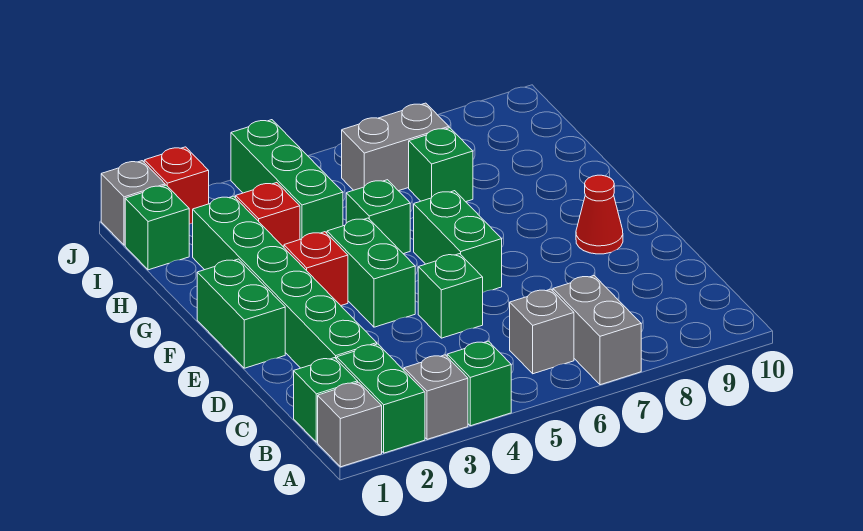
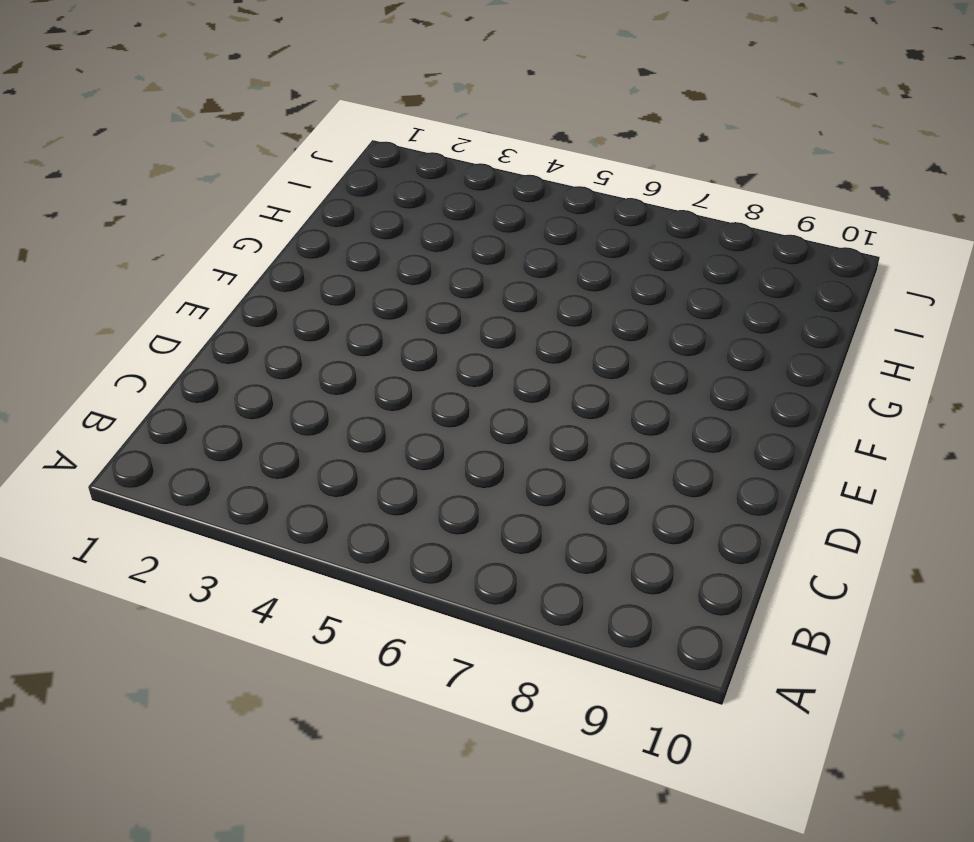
none -> grey brick A1 level 1
none -> green brick A2:B2 level 1
none -> grey brick A3 level 1

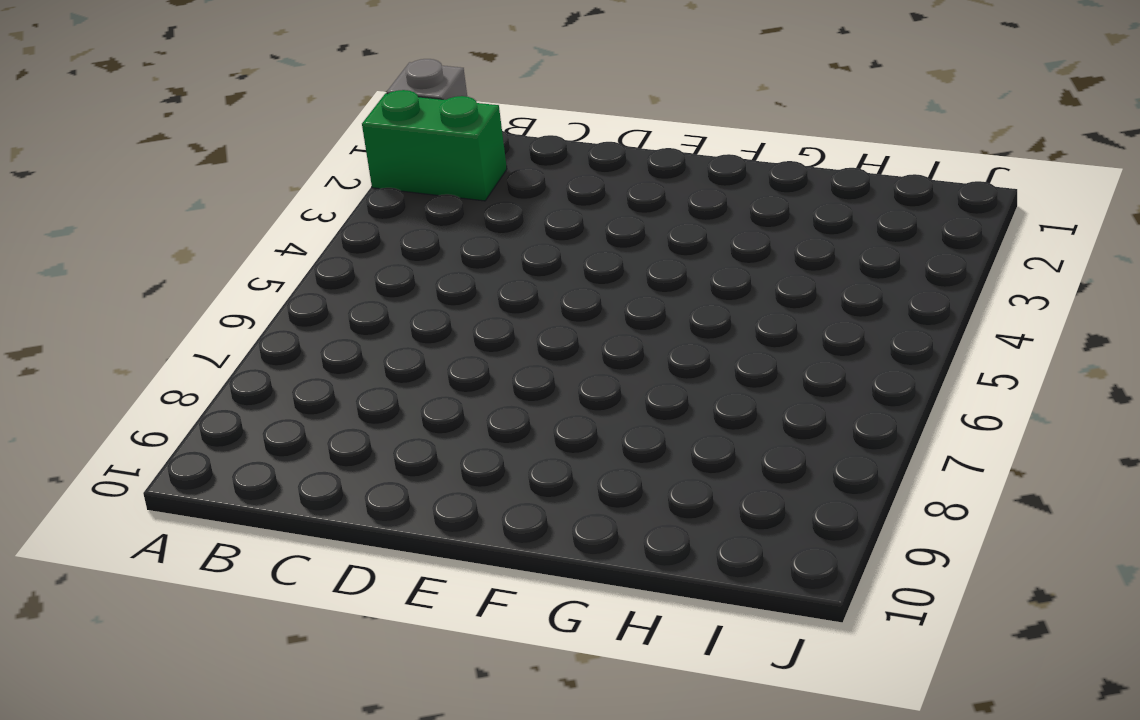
none -> grey brick A3 level 1
none -> green brick A4 level 1
none -> grey brick A7:B7 level 1

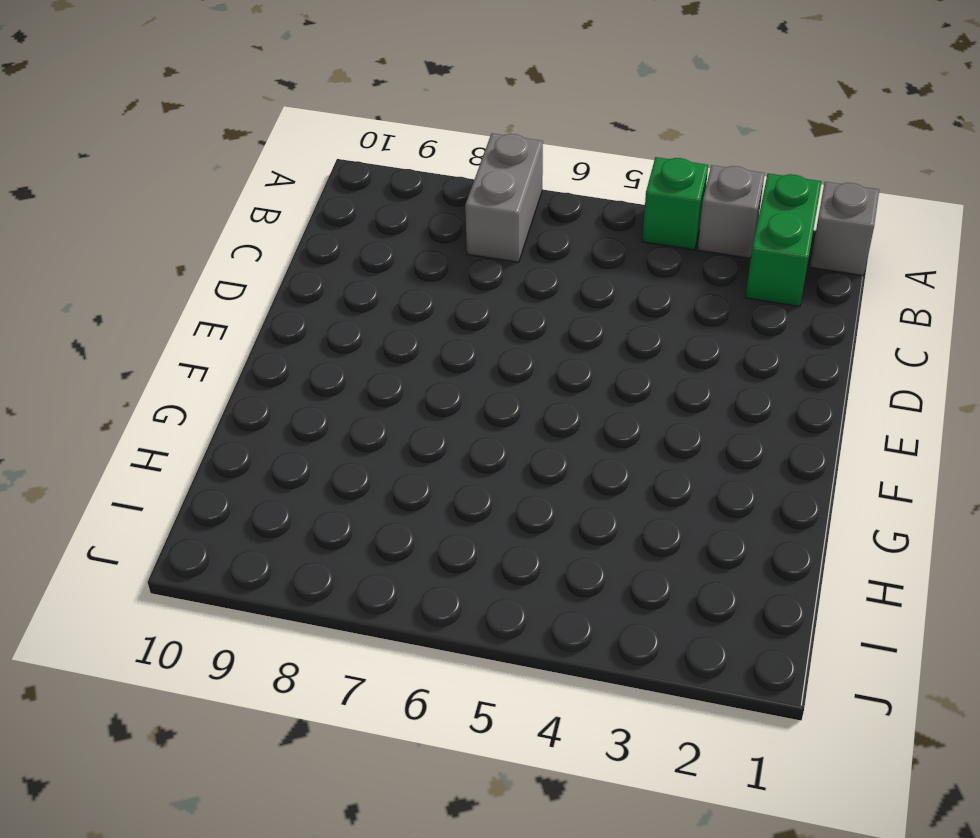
none -> green brick B1 level 1
none -> grey brick B6 level 1
none -> green brick C2:H2 level 1

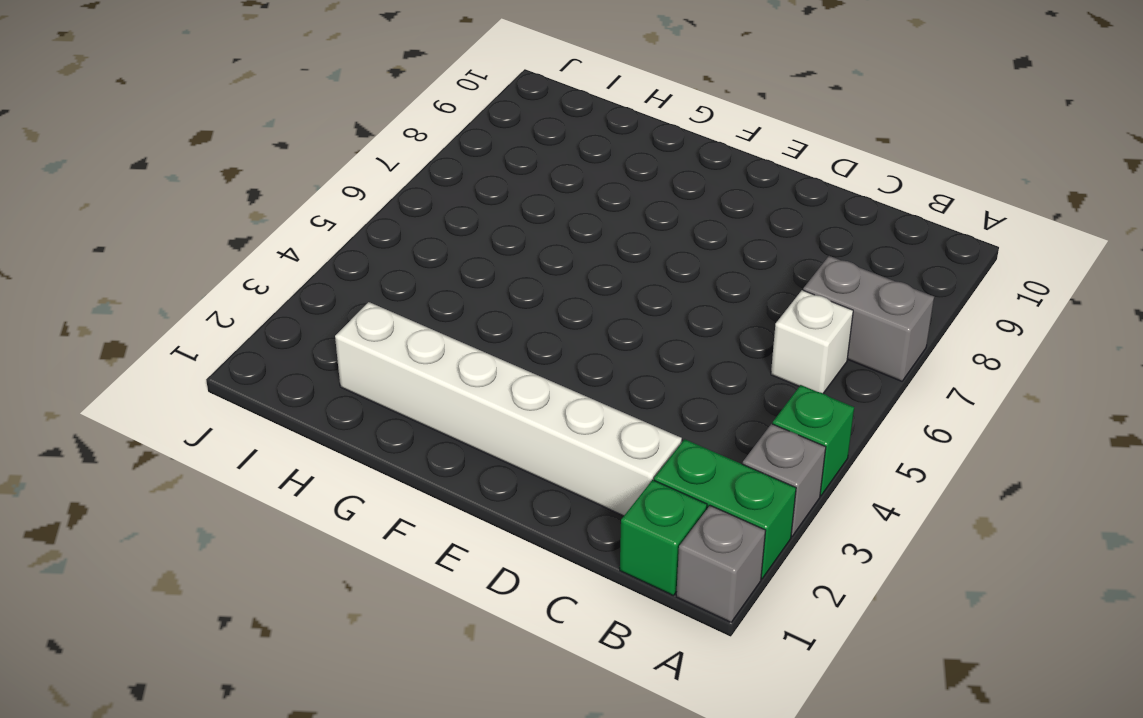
white brick B6 level 1 -> grey brick B6 level 1
white brick C2:H2 level 1 -> green brick C2:H2 level 1
none -> green brick D5 level 1
none -> green brick E1:F1 level 1
none -> green brick E4:F4 level 1

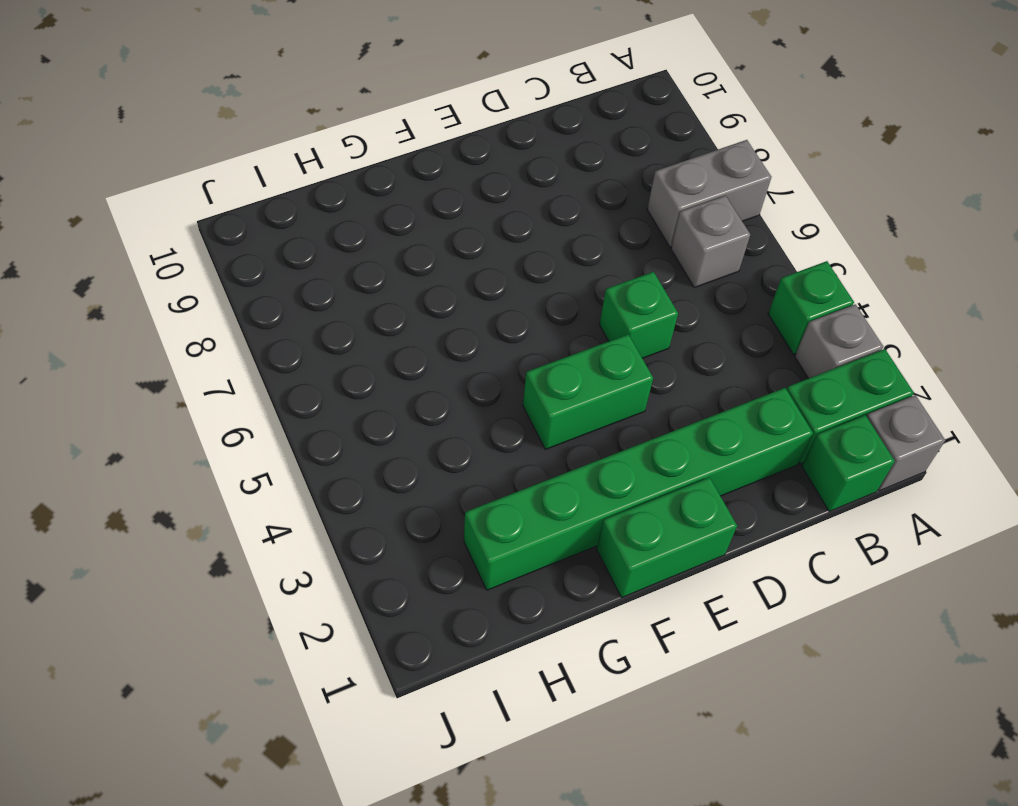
none -> green brick E6:F6 level 1
none -> red cone E9 level 1
none -> red brick F3 level 1

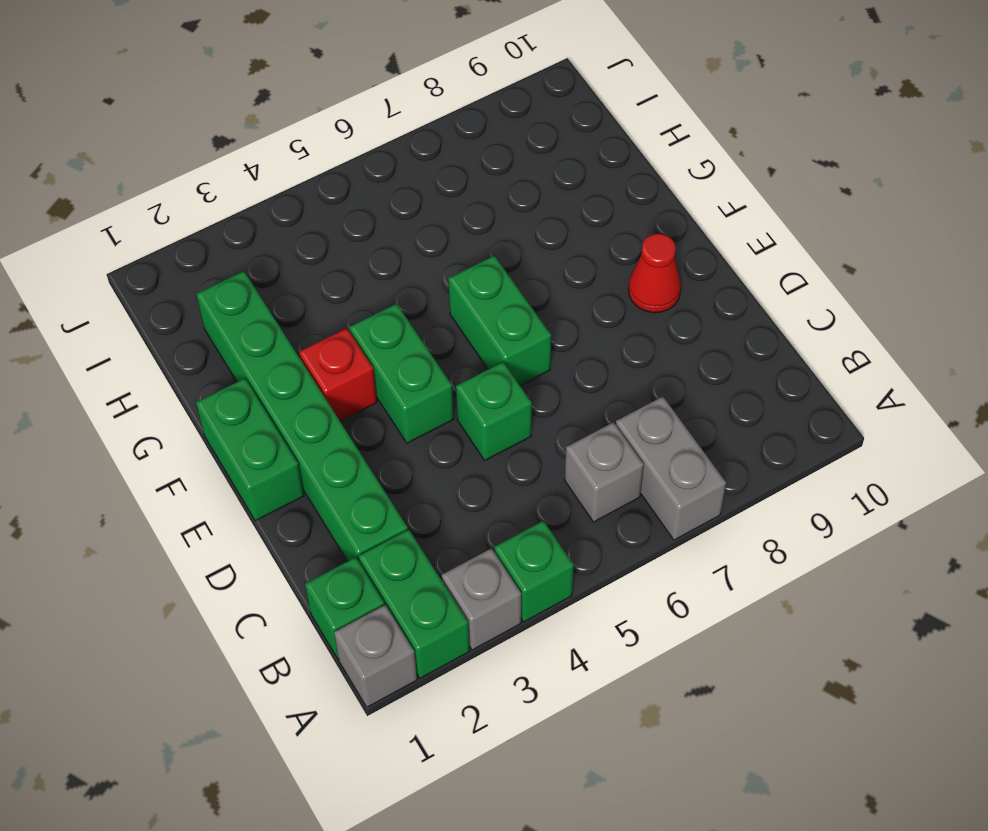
none -> green brick G5 level 1
none -> red brick H3 level 1
none -> green brick H4:J4 level 1

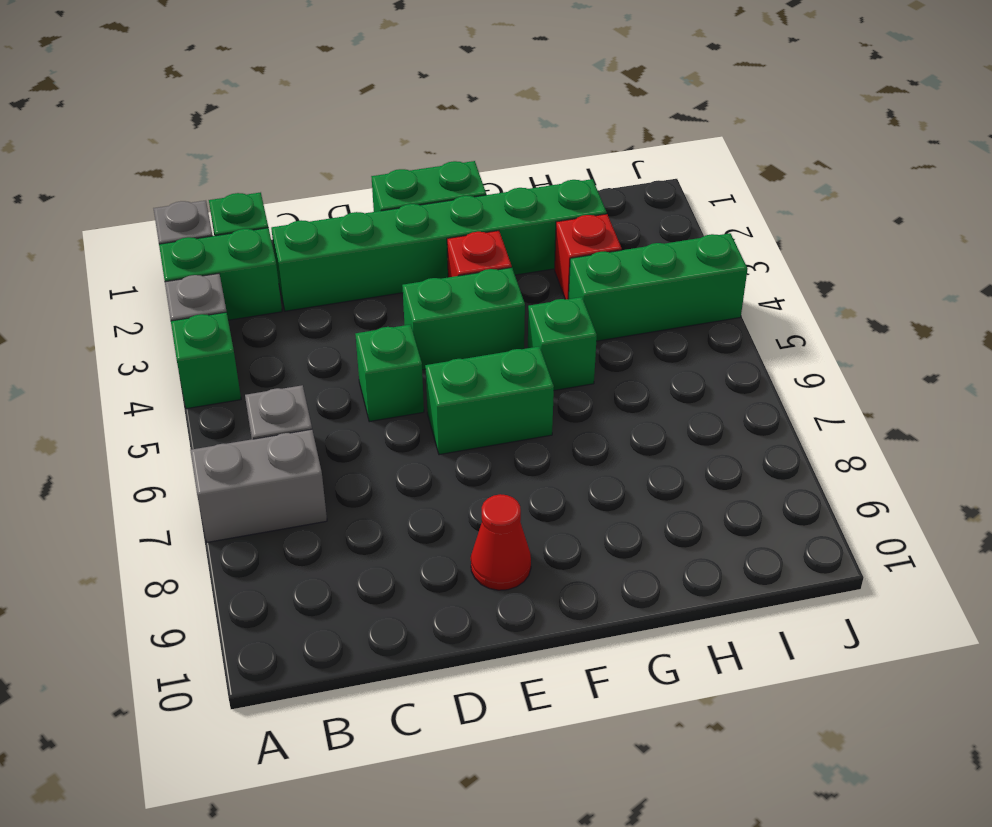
none -> green brick H7 level 1
none -> green brick I1 level 1
none -> grey brick I6:I7 level 1

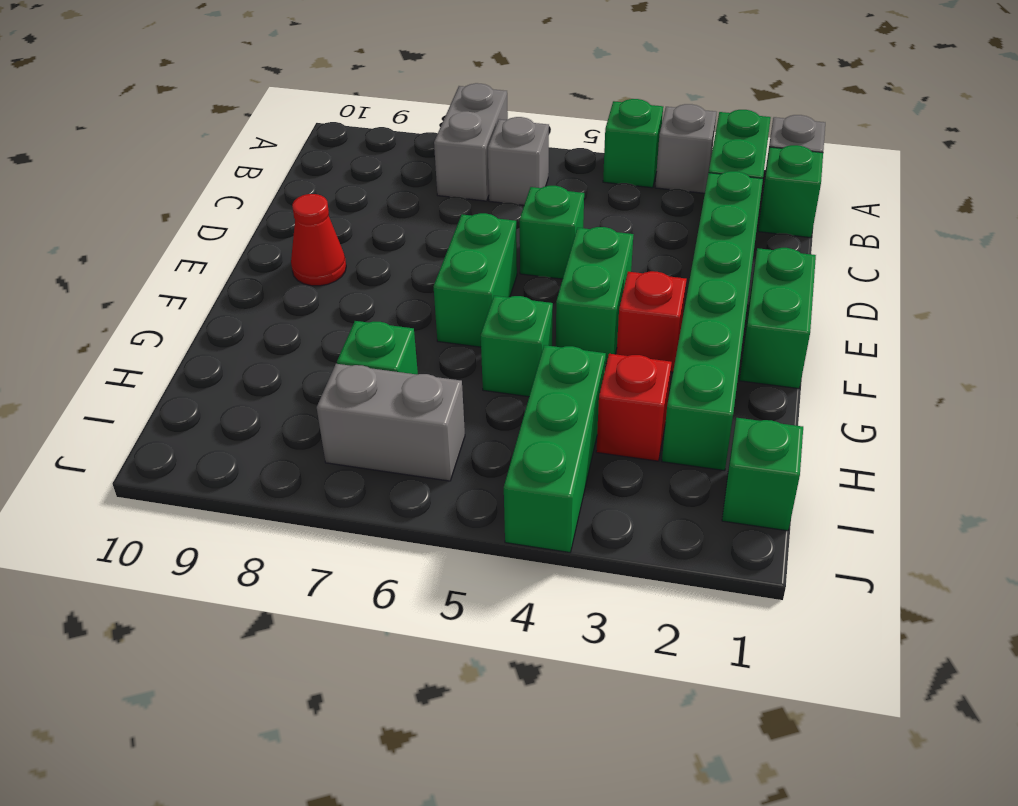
none -> grey brick J1 level 1
none -> red brick J2 level 1

